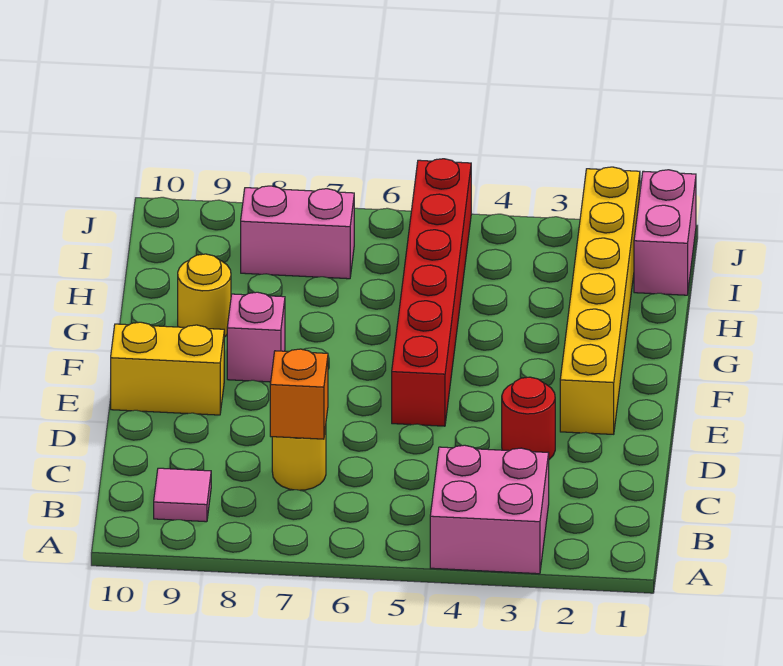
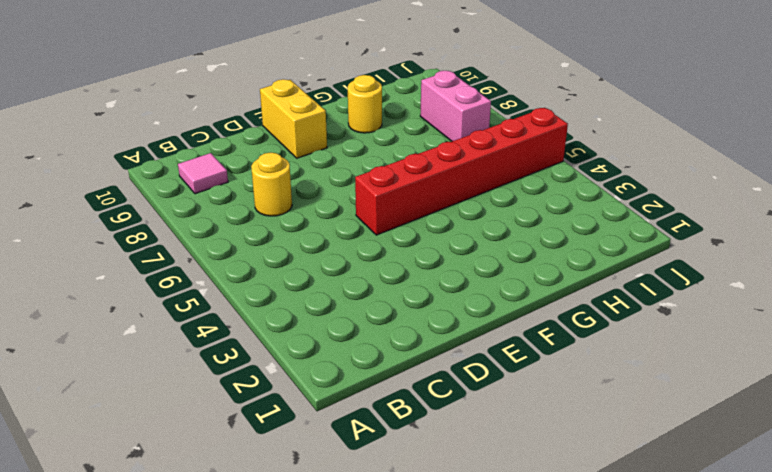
none -> pink brick A3:B4 level 1
none -> red round brick D3 level 1
none -> yellow brick E2:J2 level 1

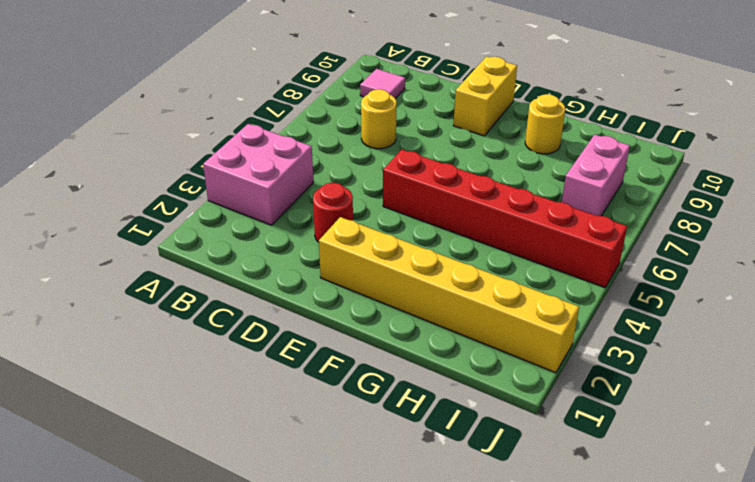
none -> pink brick F8 level 1
none -> pink brick I1:J1 level 1
none -> orange brick C7 level 2

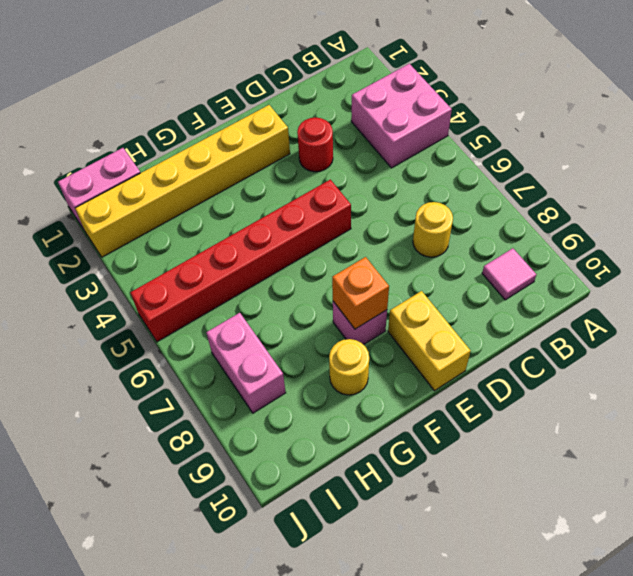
orange brick F8 level 2 -> orange brick C7 level 2

